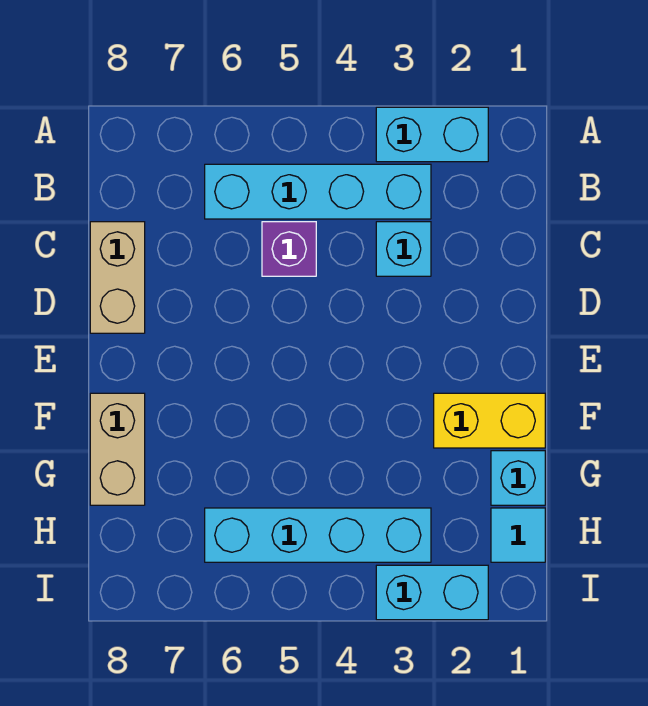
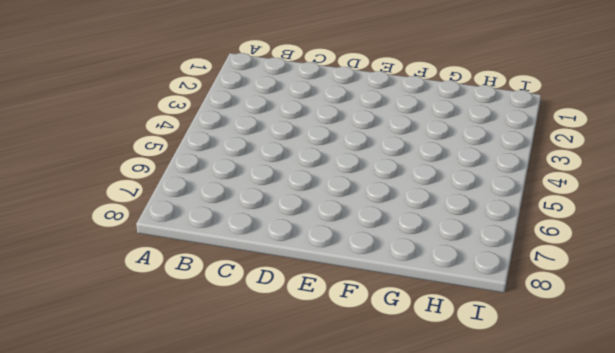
none -> cyan brick A2:A3 level 1
none -> cyan brick B3:B6 level 1

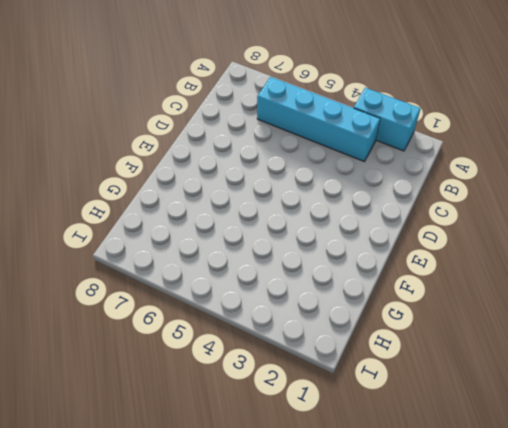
none -> cyan brick C3 level 1
none -> purple brick C5 level 1

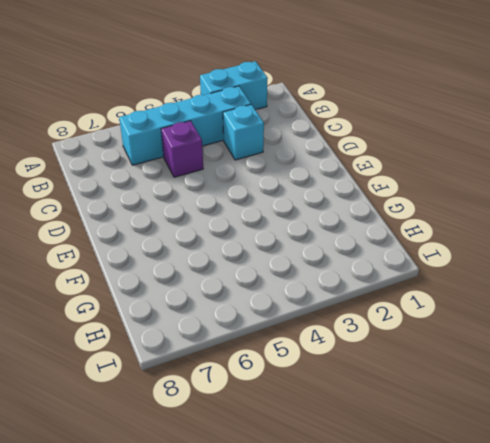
none -> tan brick C8:D8 level 1
none -> yellow brick F1:F2 level 1

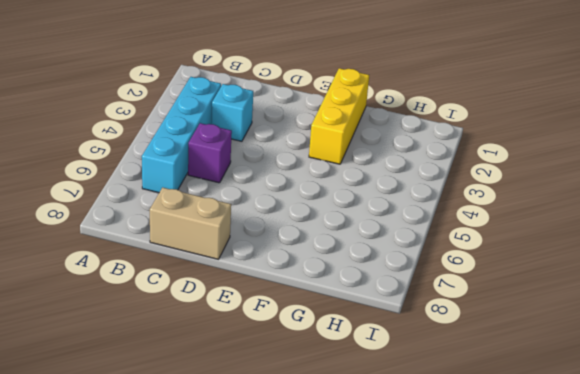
yellow brick F1:F3 level 1 -> yellow brick F1:F2 level 1
none -> cyan brick A2:A3 level 1
none -> tan brick F8:G8 level 1

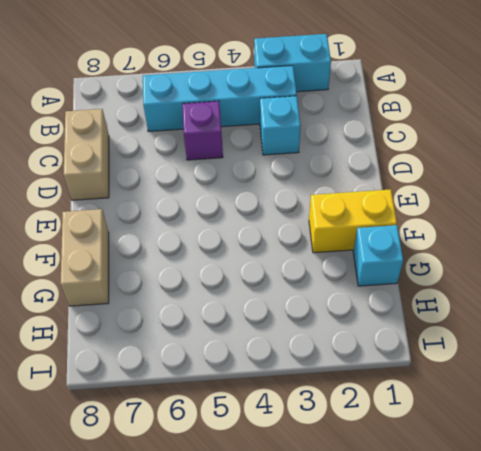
none -> cyan tile H1 level 1
none -> cyan brick H3:H6 level 1

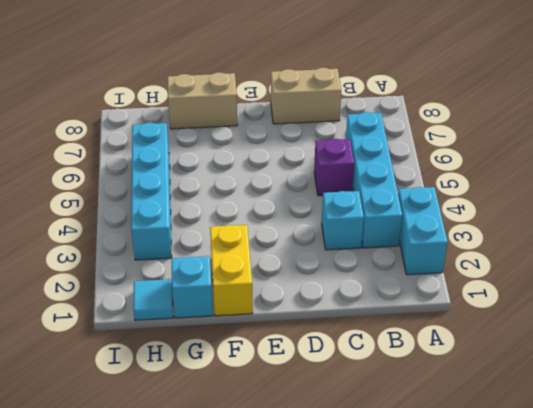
none -> cyan brick I2:I3 level 1

